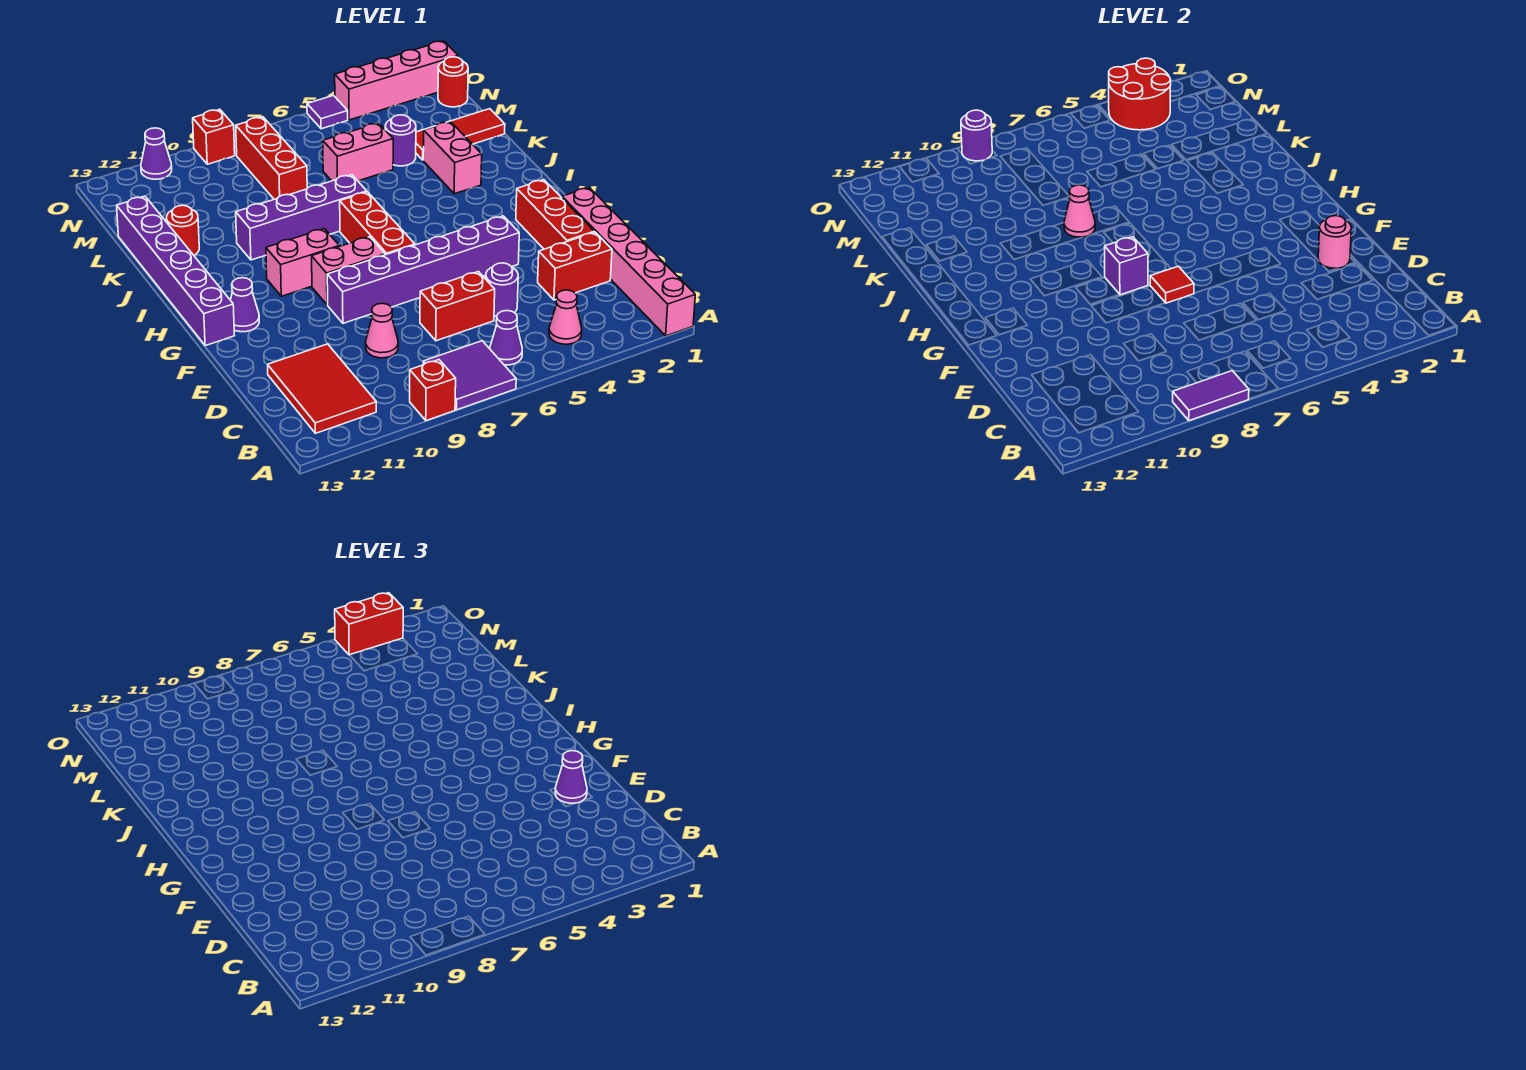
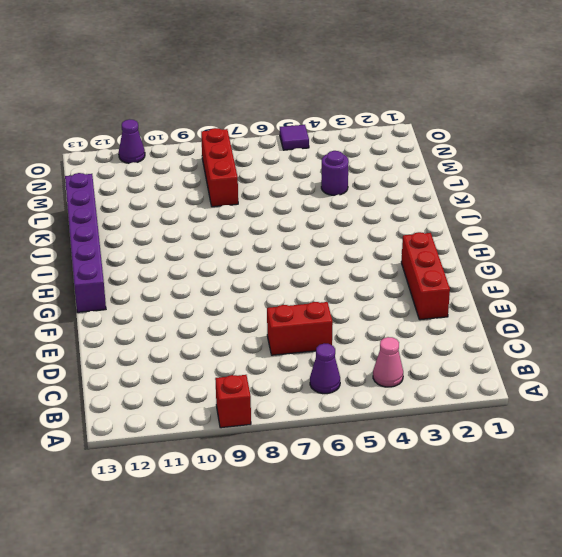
none -> pink brick A1:F1 level 1
none -> purple tile A7:B8 level 1
none -> red tile B11:D12 level 1
none -> red brick D2:D3 level 1

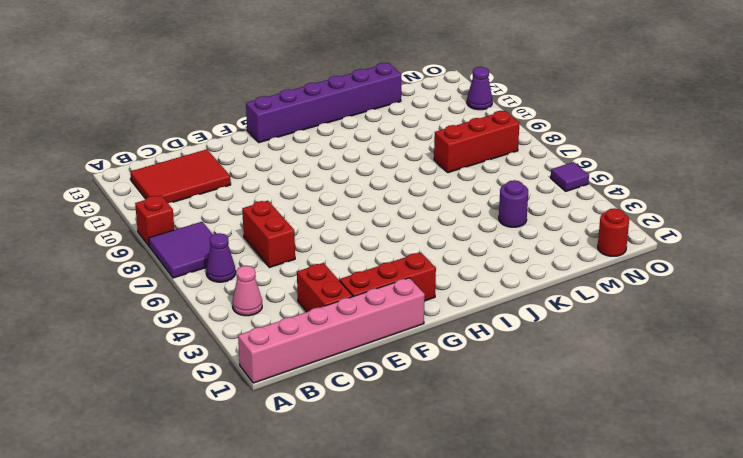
none -> purple round brick D5 level 1
none -> pink cone D9 level 1
none -> purple brick F4:F9 level 1
none -> red brick G7:I7 level 1

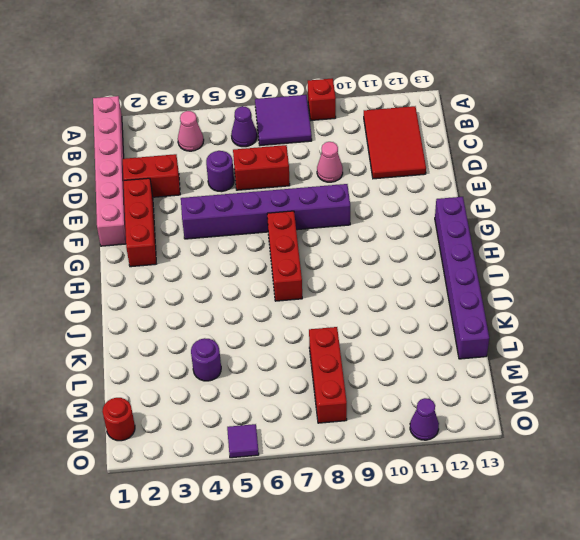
none -> pink brick G8:G9 level 1
none -> purple cone G12 level 1
none -> pink brick H9:H10 level 1
none -> pink brick J3:K3 level 1

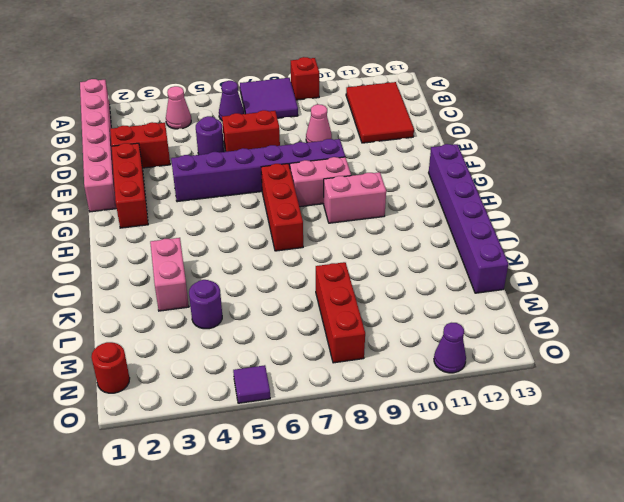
none -> purple cone G12 level 1
none -> purple brick J7:J10 level 1
none -> red round brick K12 level 1
none -> red tile L1:L3 level 1

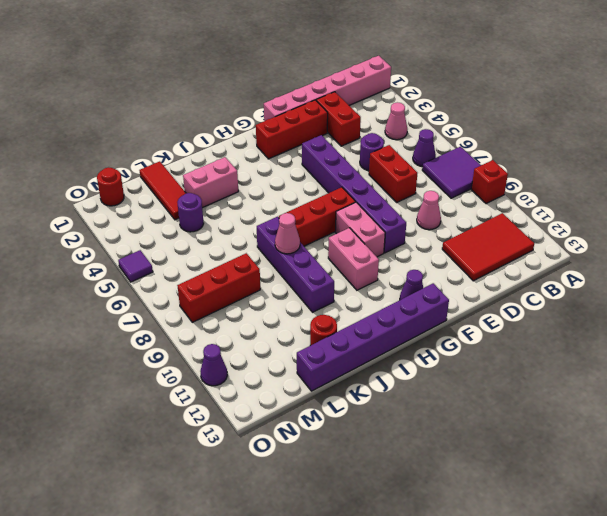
none -> pink brick L5:L6 level 1
none -> pink brick O1:O4 level 1
none -> red brick O9 level 1
none -> purple tile A8:A9 level 2

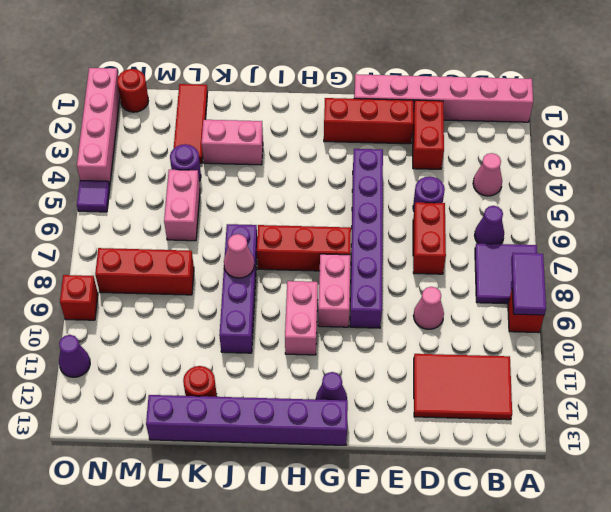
none -> pink round brick E2 level 2
none -> red tile F7 level 2
none -> purple brick G8 level 2
none -> red round brick N3:O4 level 2

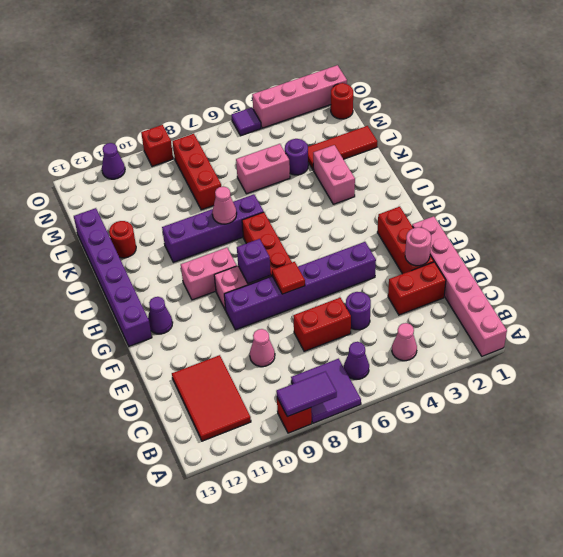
none -> red round brick N3:O4 level 2
none -> purple round brick O9 level 2
none -> purple cone E2 level 3
none -> red brick O3:O4 level 3

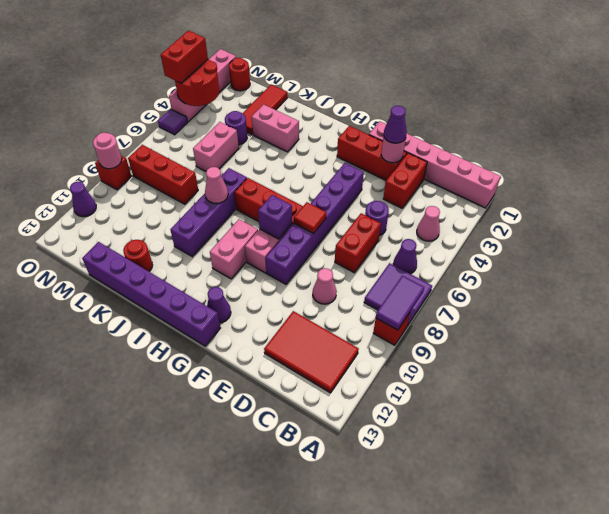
pink round brick O9 level 2 -> purple round brick O9 level 2

